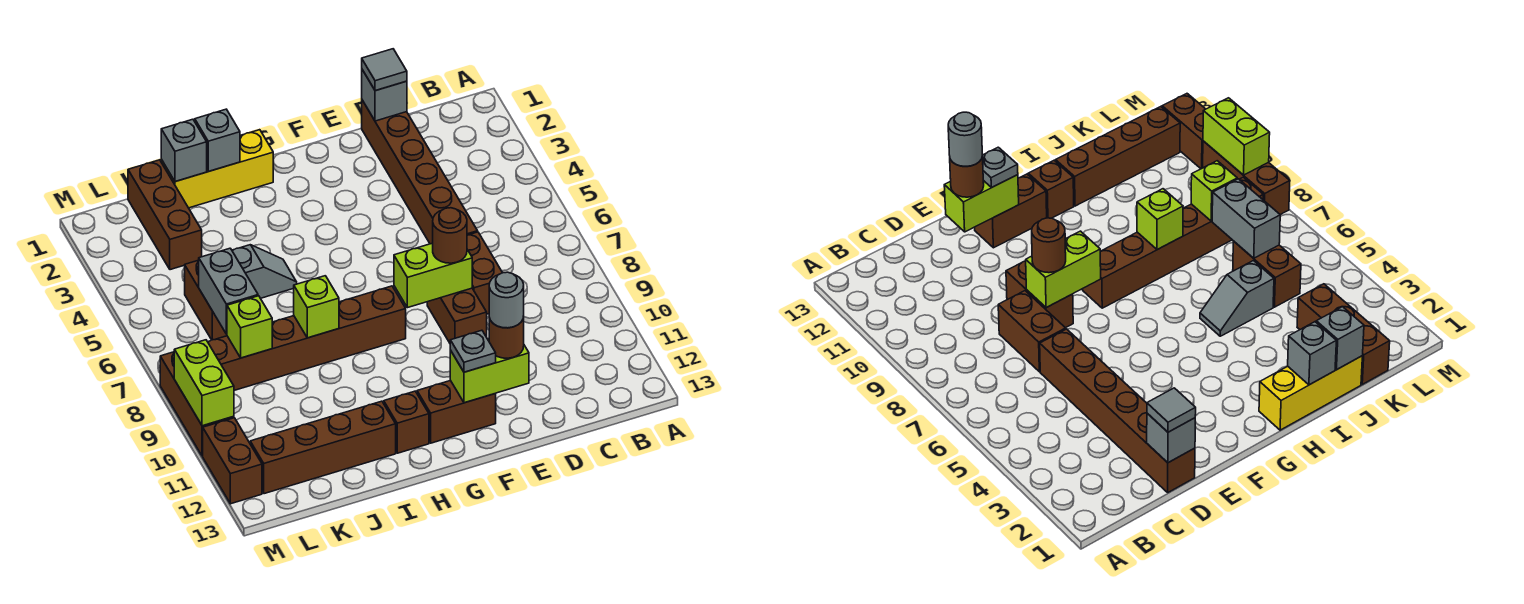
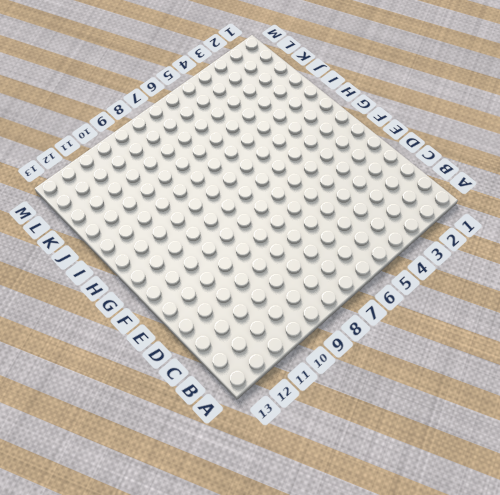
none -> brown brick D1:D6 level 1
none -> brown brick D7:D8 level 1
none -> brown brick E8:E9 level 1

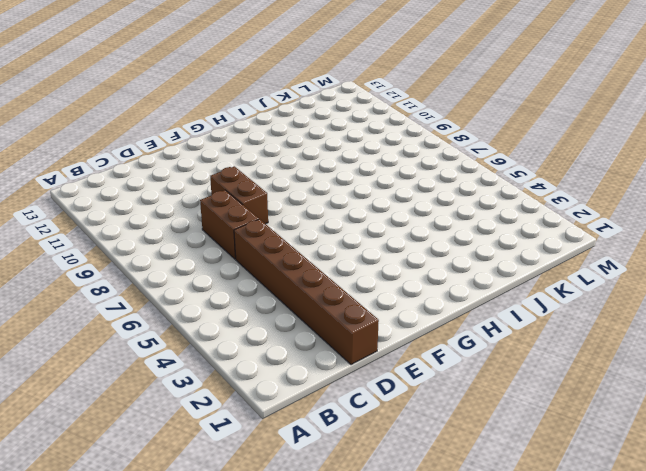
none -> brown brick F12:G12 level 1
none -> brown brick G8:L8 level 1
none -> yellow brick H1:J1 level 1

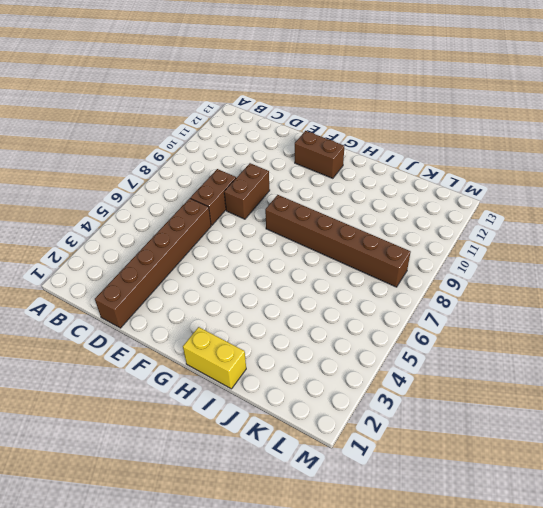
yellow brick H1:I1 level 1 -> yellow brick H1:J1 level 1
none -> brown brick H12 level 1
none -> grey slope I5:J5 level 1 top J
none -> brown brick I12:L12 level 1

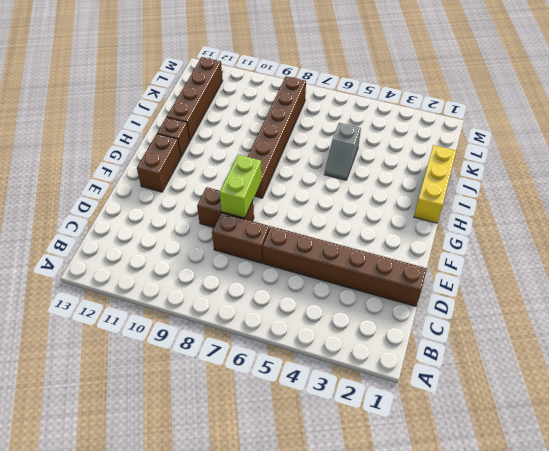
none -> brown brick K1:K3 level 1
none -> brown brick K5:K6 level 1
none -> brown brick M8:M10 level 1

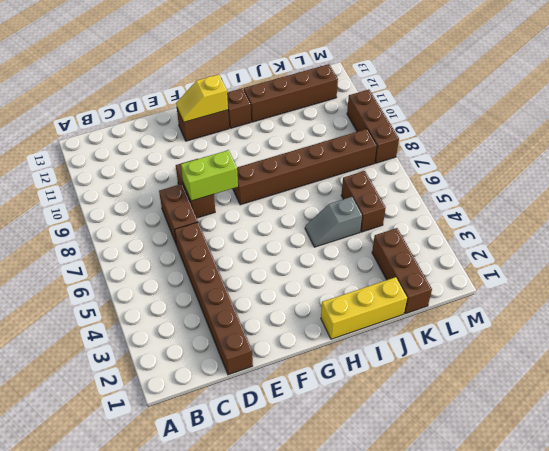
yellow slope F12:G12 level 2 top G -> lime brick E12:F12 level 2
none -> brown brick M11:M12 level 1
none -> grey brick D1 level 2
none -> grey brick I1 level 2

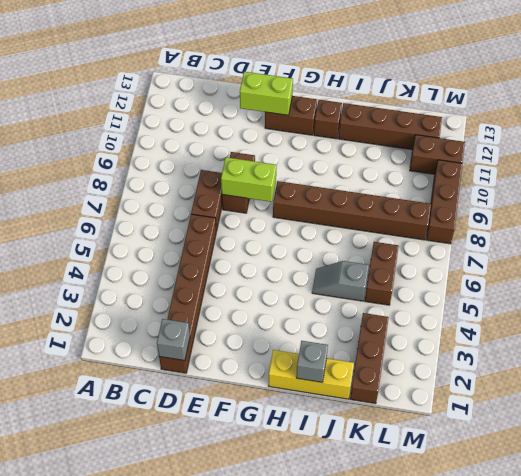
brown brick L11:M11 level 1 -> brown brick M11:M12 level 1
none -> lime brick I8 level 2
none -> grey brick J1 level 2
none -> grey brick K6:K7 level 2

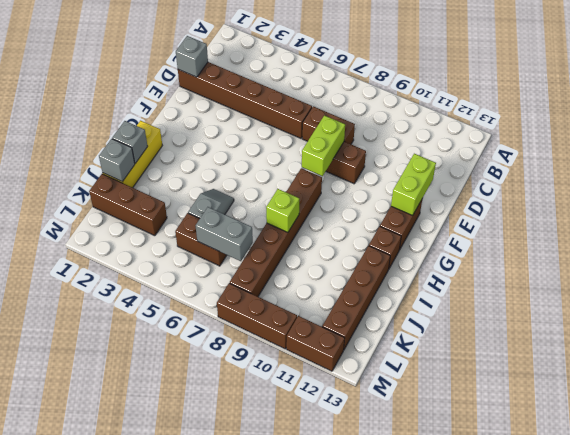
none -> lime brick K8 level 2
none -> lime brick M9:M10 level 2
none -> grey tile D1 level 3

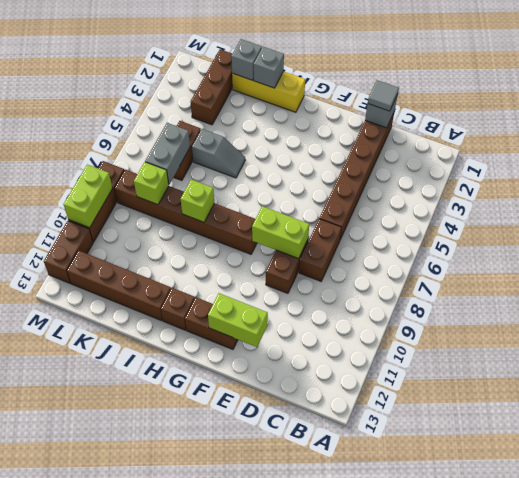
none -> brown round brick E8 level 3
none -> brown round brick E12 level 3
none -> grey plate F12 level 3

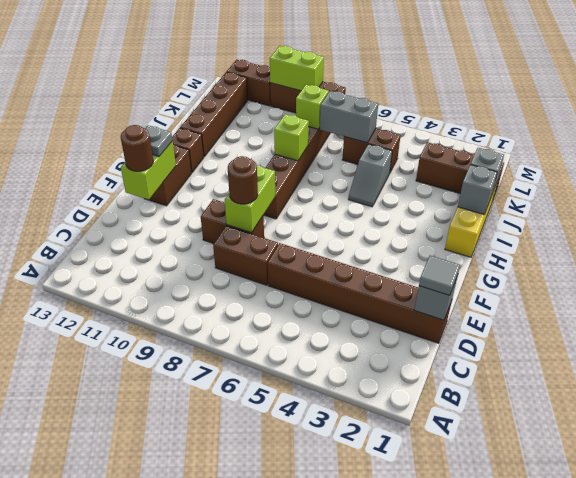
none -> grey round brick E12 level 4

